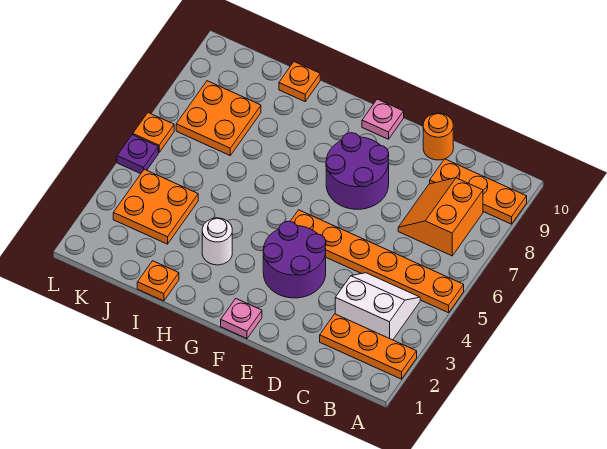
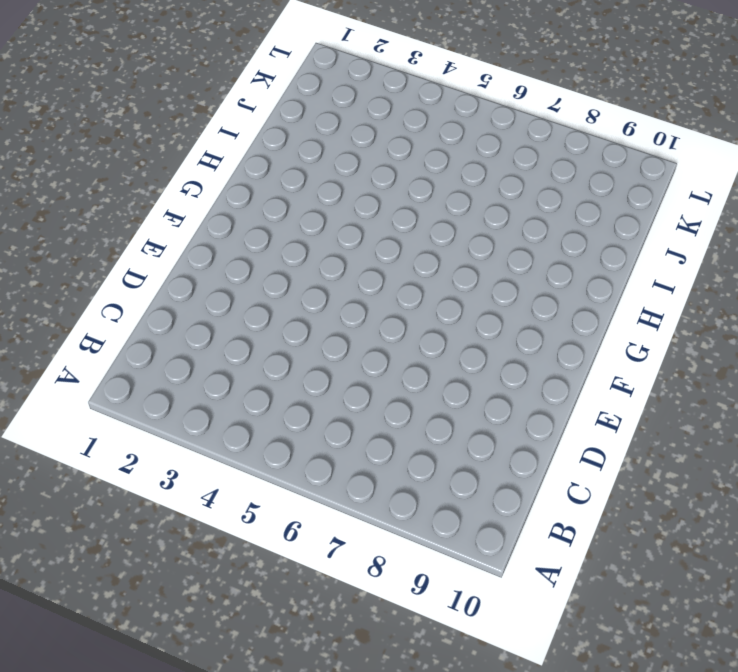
none -> orange plate A2:C2 level 1
none -> orange plate A5:F5 level 1
none -> orange plate A9:C9 level 1

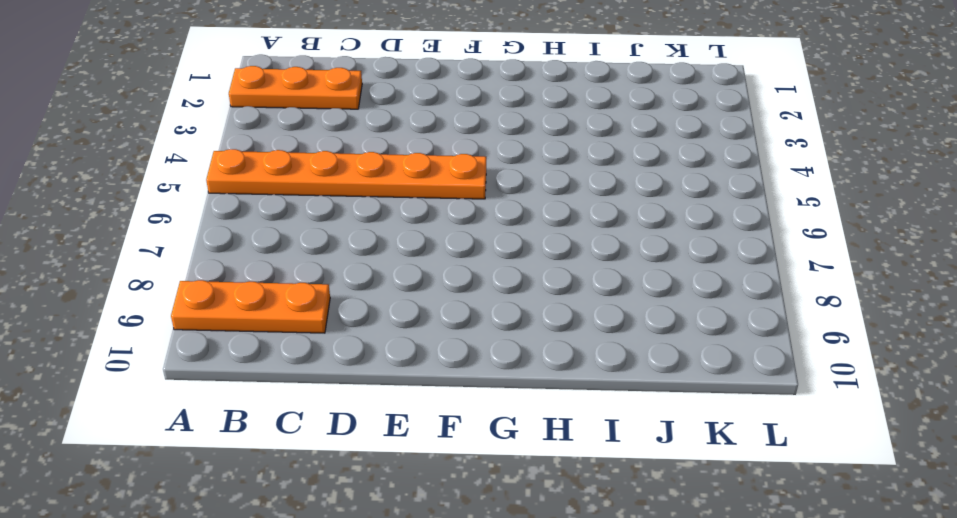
none -> white slope B3:C4 level 1 top 3
none -> orange slope B7:C8 level 1 top B
none -> orange round brick D10 level 1

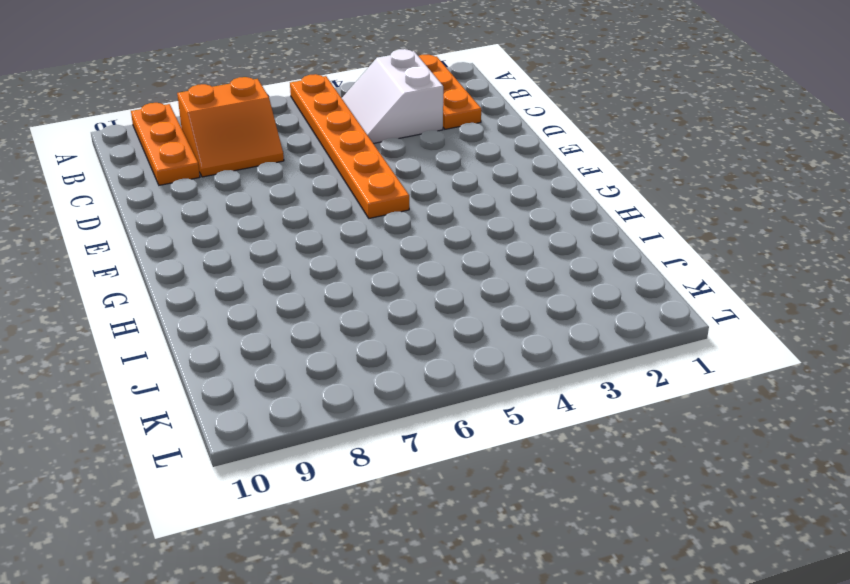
none -> orange round brick D10 level 1
none -> purple round brick E3:F4 level 1
none -> purple round brick E7:F8 level 1

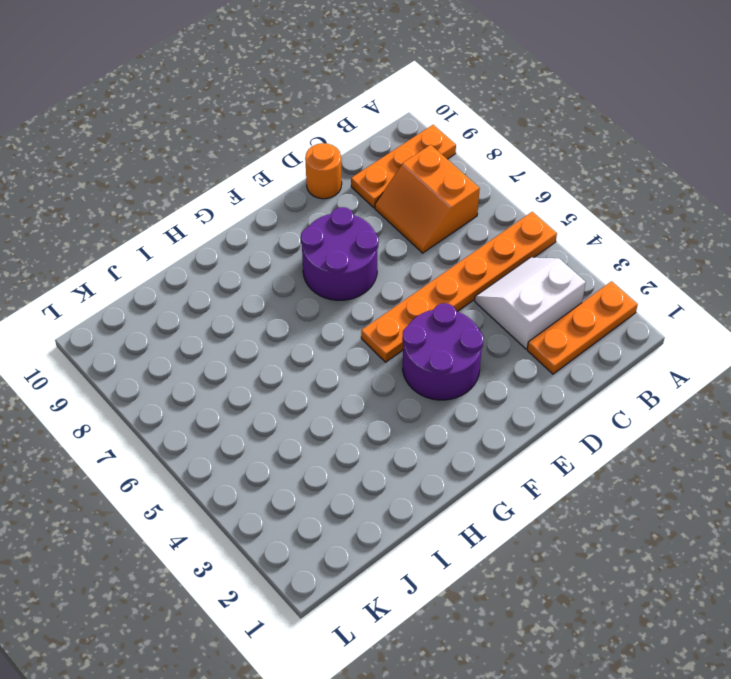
none -> pink plate F1 level 1
none -> pink plate F10 level 1
none -> white round brick H3 level 1

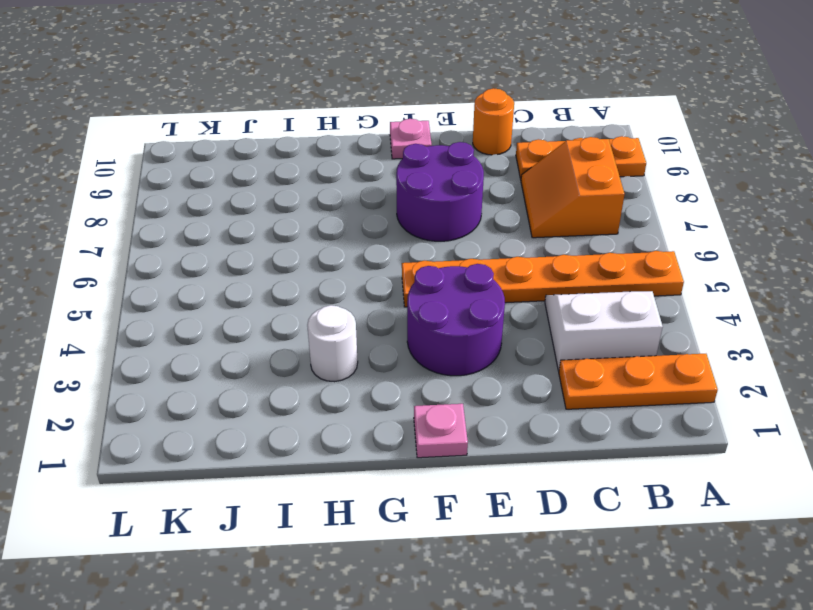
none -> orange plate I1 level 1
none -> orange plate I10 level 1
none -> orange plate J3:K4 level 1

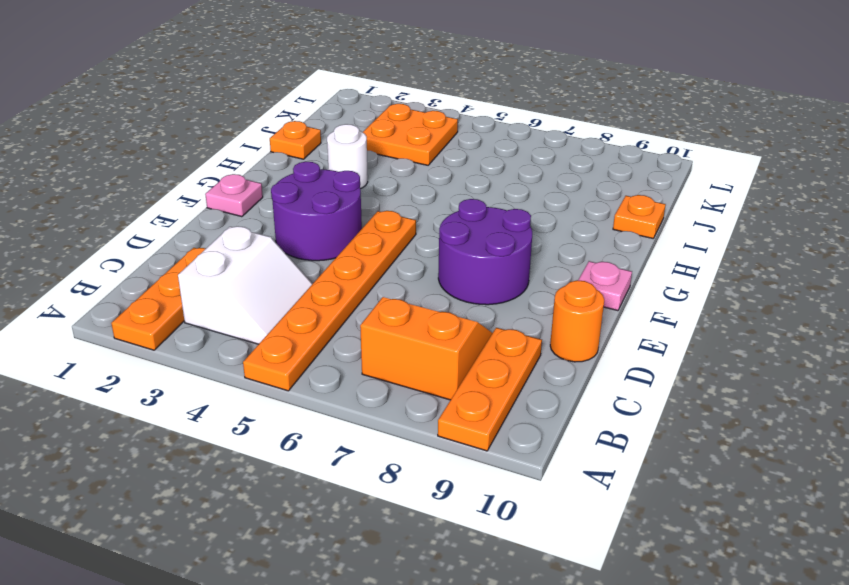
none -> orange plate J7:K8 level 1
none -> purple plate L5 level 1
none -> orange plate L6 level 1

